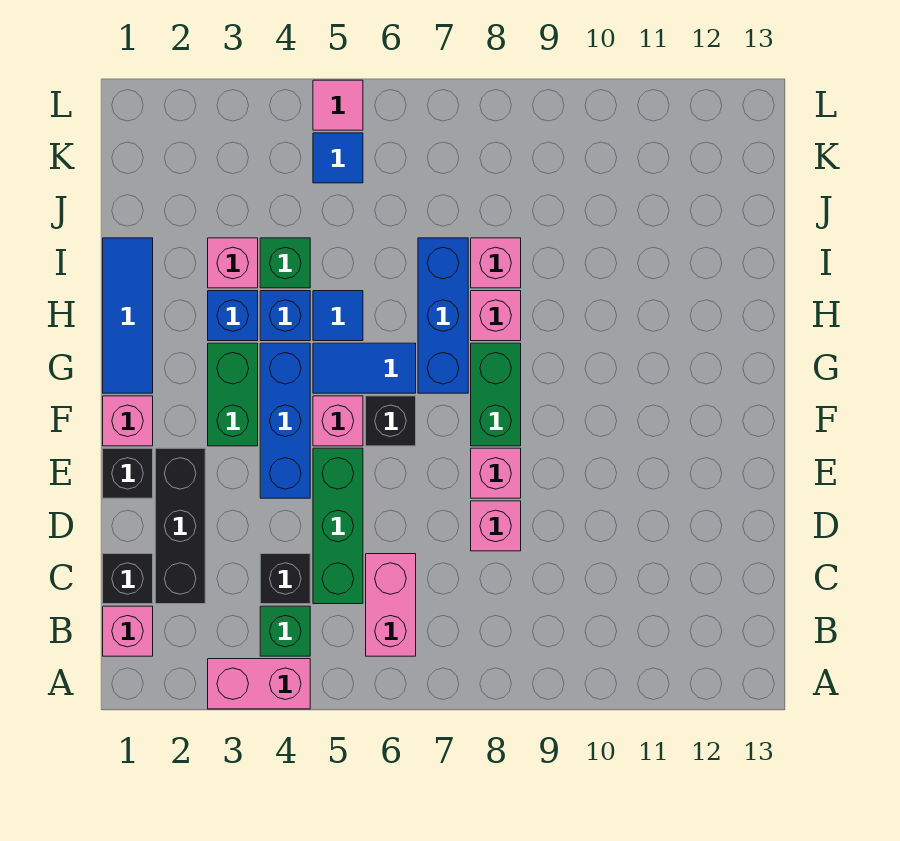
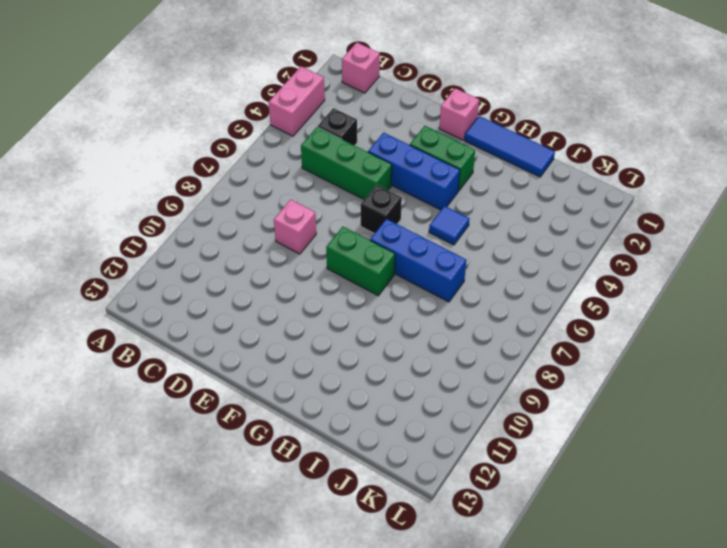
none -> green brick B4 level 1
none -> pink brick B6:C6 level 1
none -> black brick C1 level 1

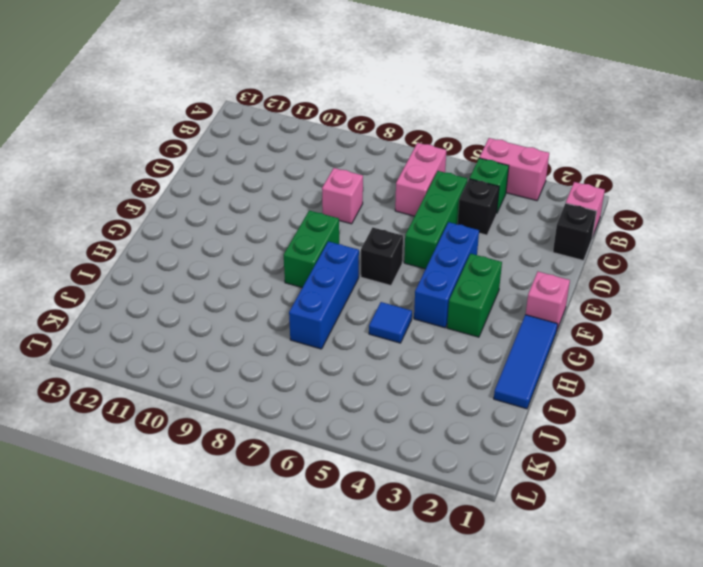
none -> black brick C2:E2 level 1
none -> black brick E1 level 1
none -> pink brick E8 level 1

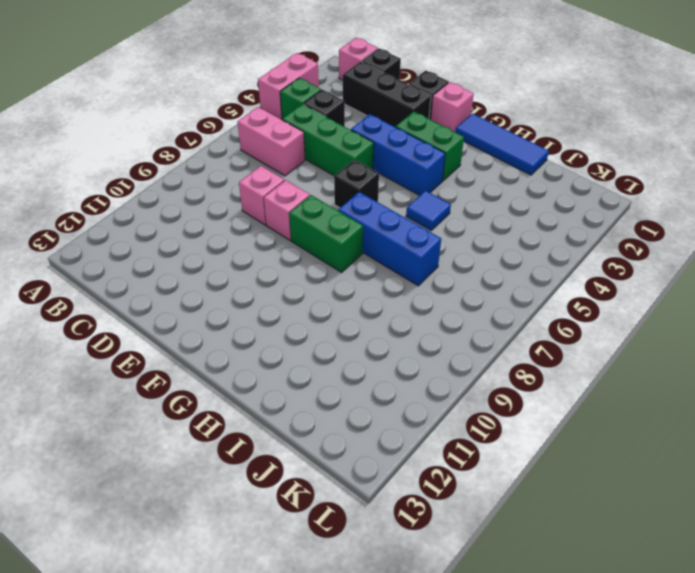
none -> pink brick F5 level 1
none -> blue tile G5:G6 level 1
none -> blue brick H3 level 1

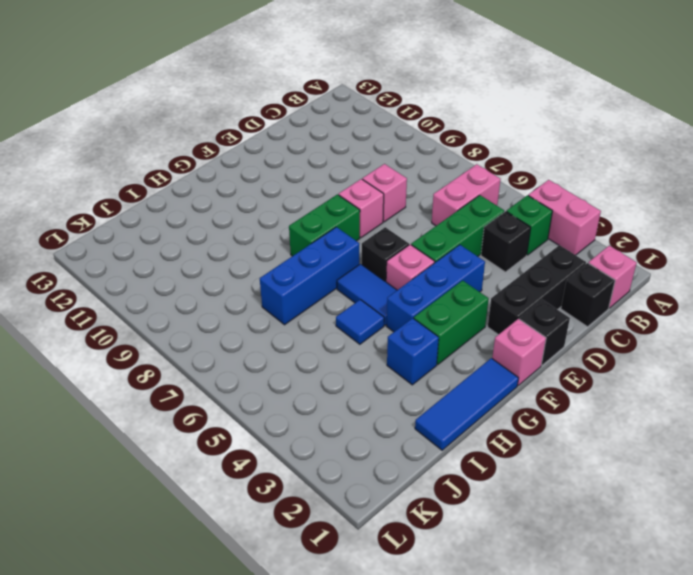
none -> blue brick H4 level 1
none -> pink brick H8 level 1
none -> pink brick I3 level 1

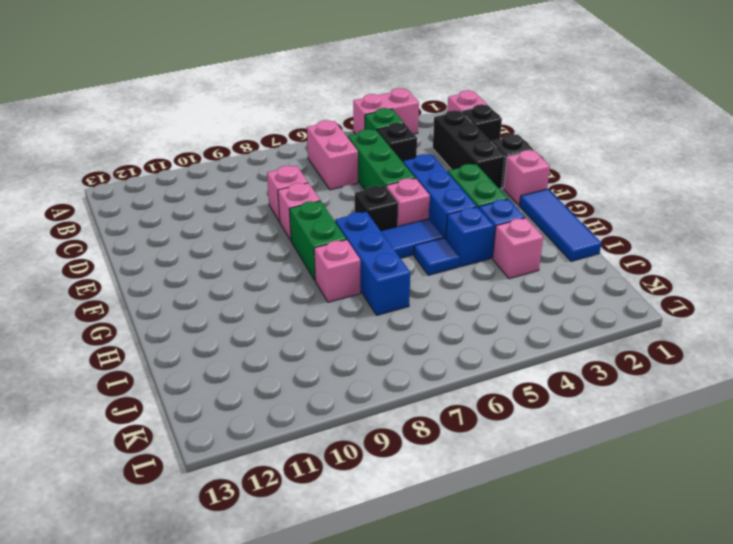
none -> green brick I4 level 1
none -> pink brick I8 level 1
none -> blue tile K5 level 1

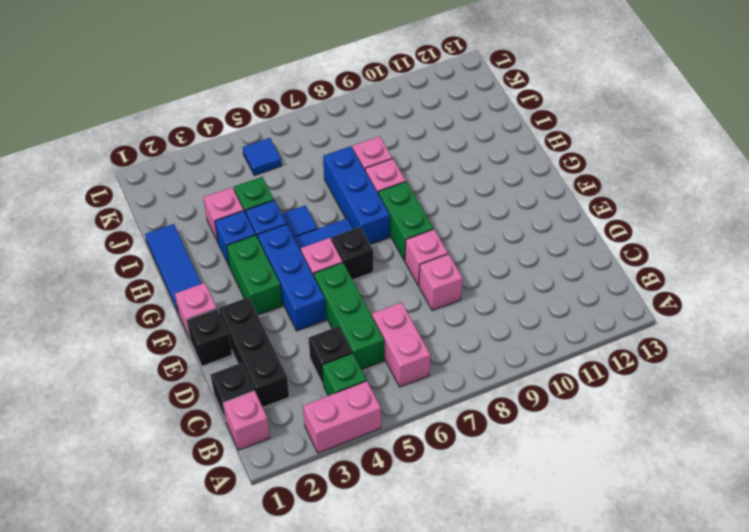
none -> pink tile L5 level 1

